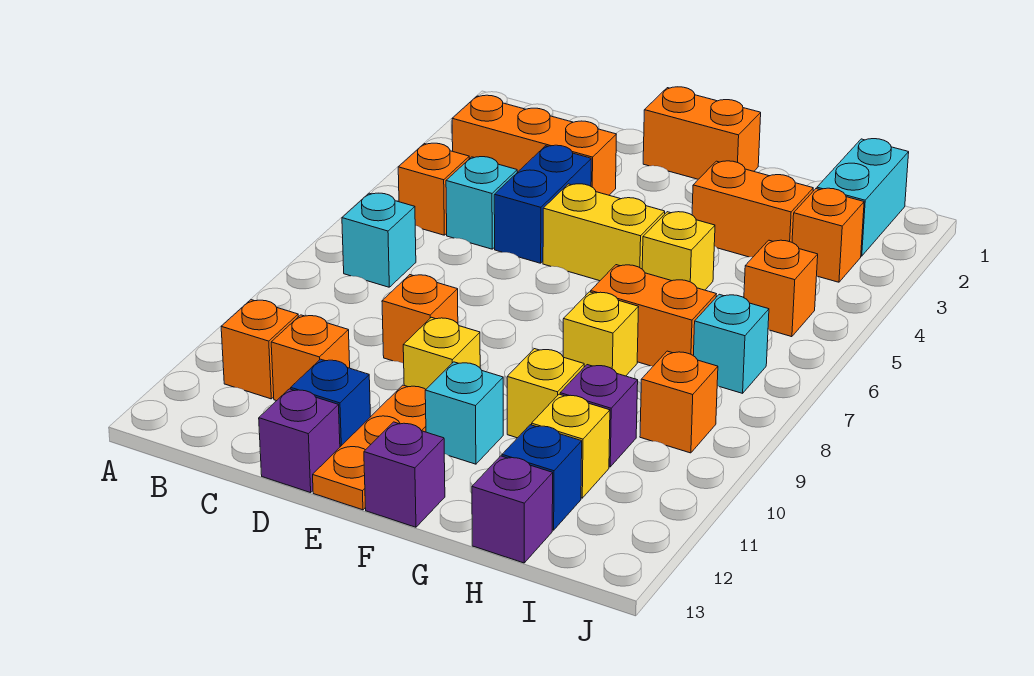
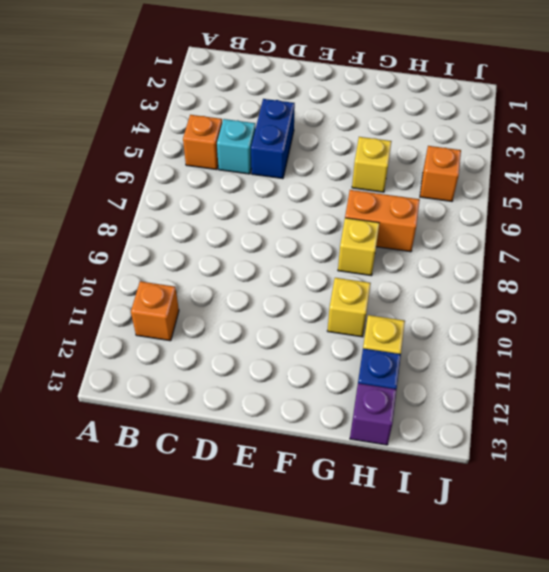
none -> orange brick B3:D3 level 1
none -> cyan brick B7 level 1
none -> orange brick C11 level 1
none -> orange brick D9 level 1

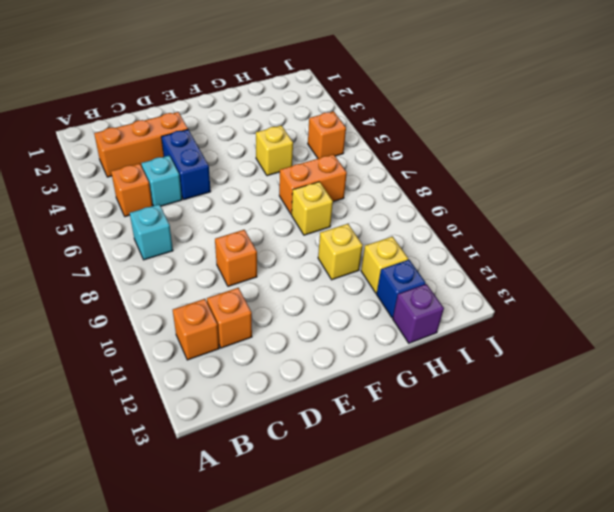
none -> blue brick D12 level 1
none -> purple brick D13 level 1
none -> orange brick E1:F1 level 1
none -> yellow brick E5:F5 level 1

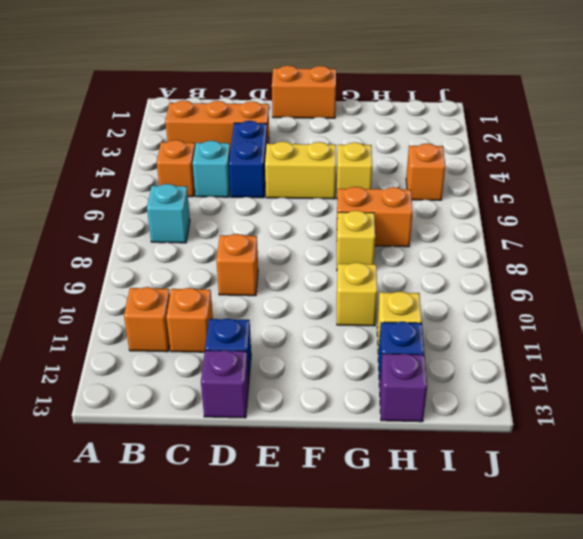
none -> yellow brick E10 level 1
none -> orange plate E11:E13 level 1
none -> cyan brick F11 level 1
none -> purple brick F13 level 1

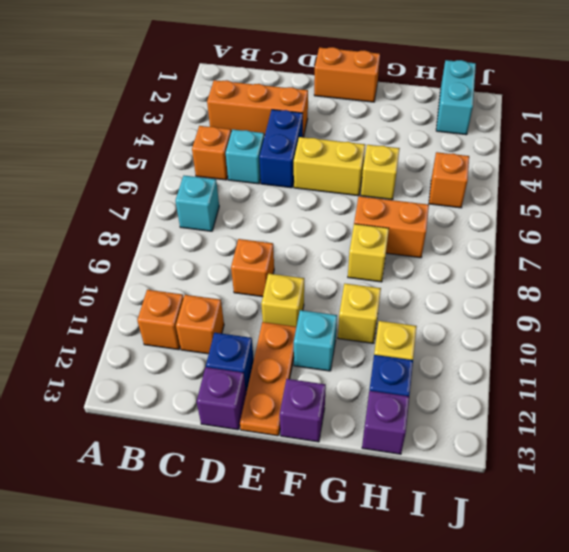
none -> orange brick G3:H3 level 1
none -> purple brick H10 level 1
none -> orange brick I3 level 1
none -> cyan brick I7 level 1

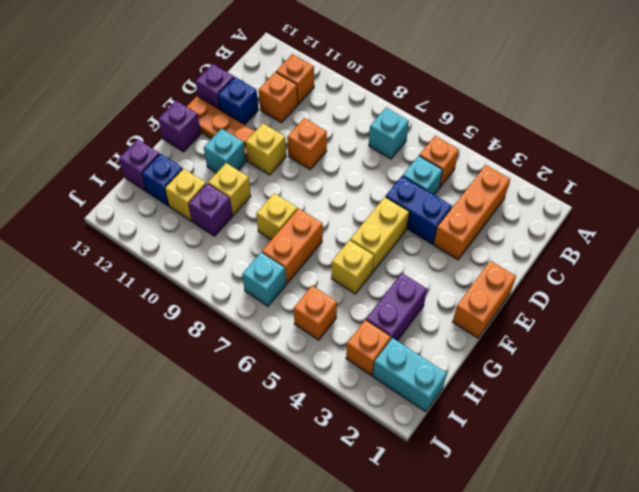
purple brick G3:H3 level 1 -> orange brick G3:H3 level 1
none -> orange brick I9 level 1

